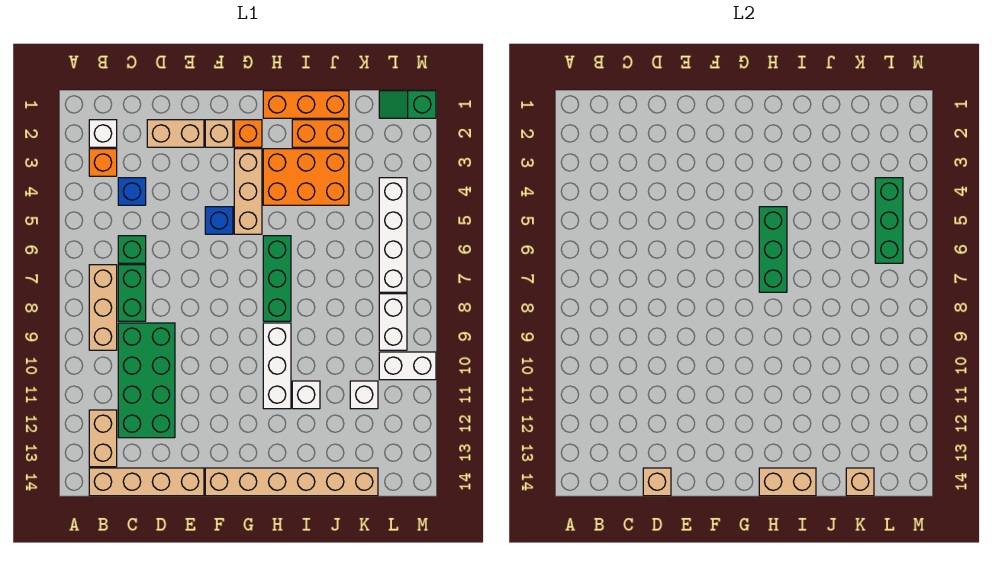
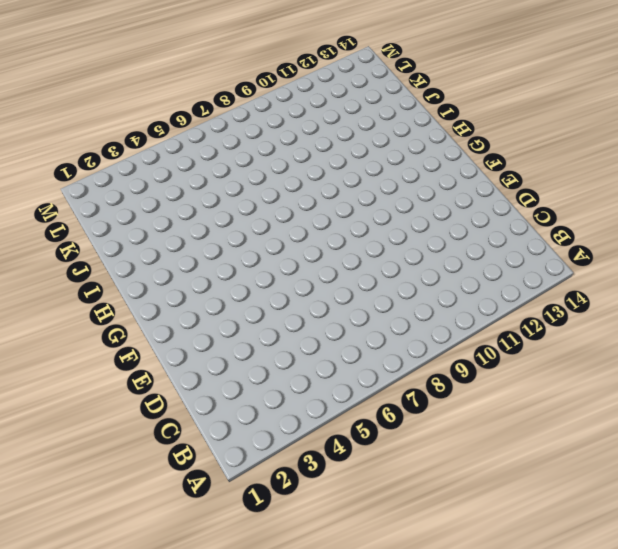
none -> white brick B2 level 1
none -> orange brick B3 level 1
none -> tan brick B7:B9 level 1
none -> tan brick B12:B13 level 1

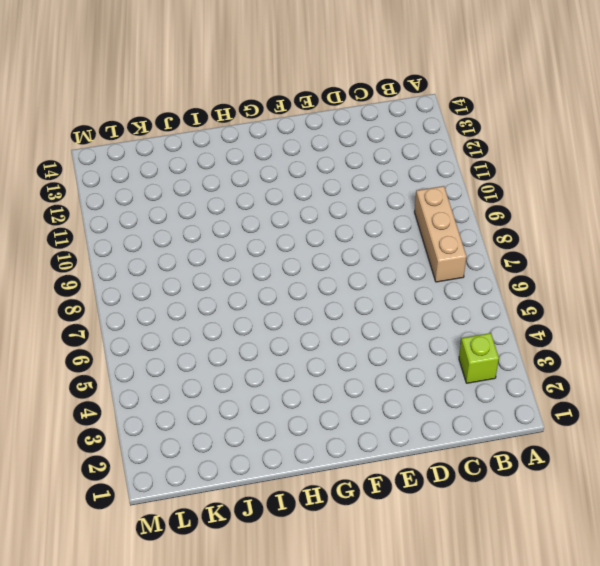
lime brick B3 level 1 -> orange brick B3 level 1
none -> white brick B2 level 1
none -> tan brick B12:B13 level 1
none -> tan brick B14:E14 level 1
none -> blue brick C4 level 1

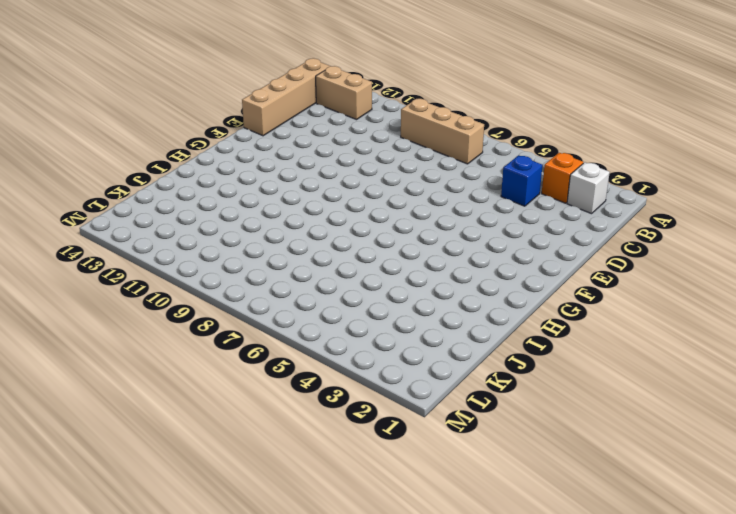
none -> green brick C6 level 1
none -> green brick C7:C8 level 1
none -> green brick C9:D12 level 1
none -> tan brick D2:E2 level 1

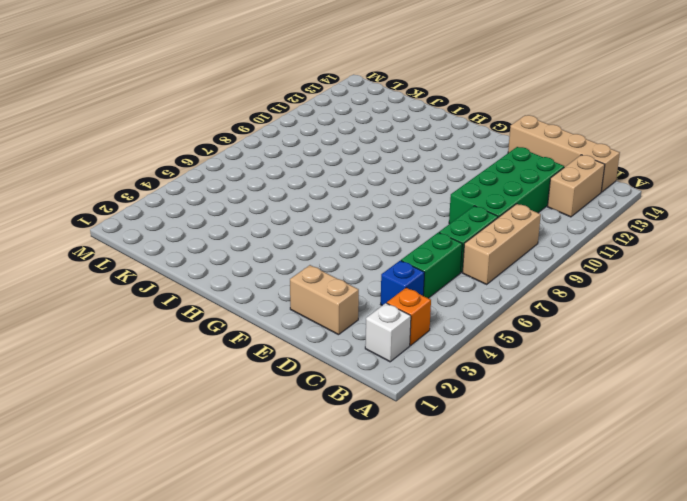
green brick C5:C6 level 1 -> green brick C6 level 1
none -> tan brick F2 level 1
none -> blue brick F5 level 1
none -> tan brick F14:K14 level 1
none -> orange brick G2 level 1

